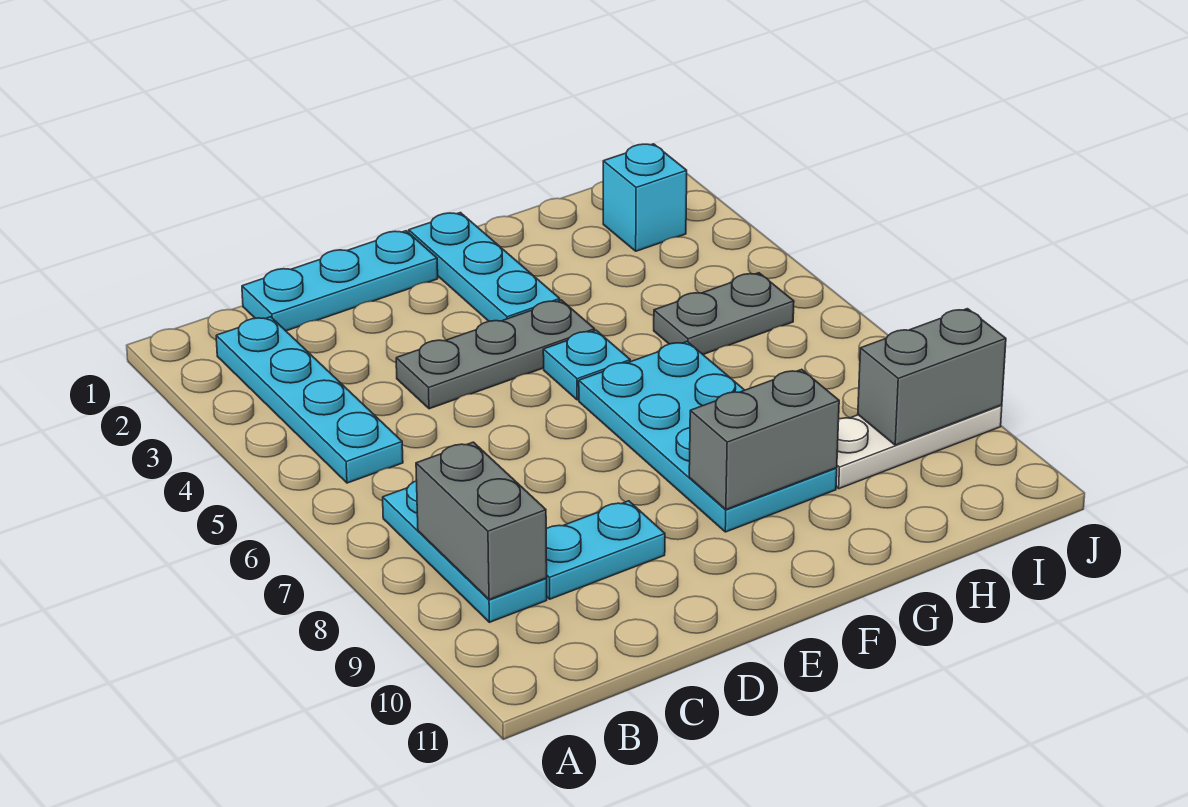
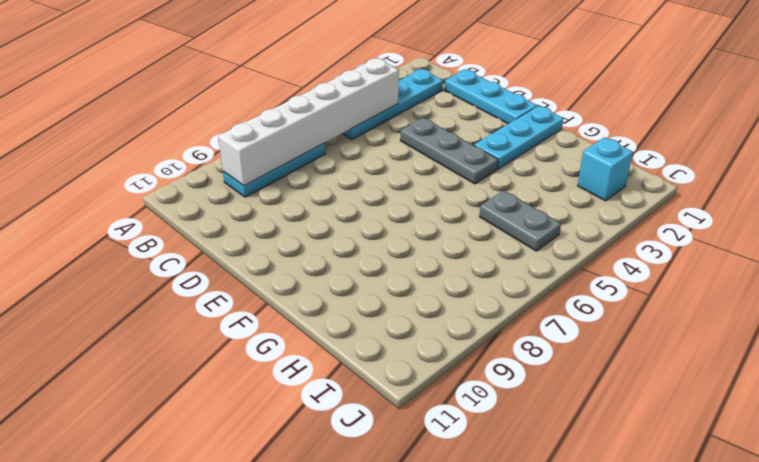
white brick B4:B9 level 2 -> grey brick B8:B9 level 2
none -> cyan plate C9:D9 level 1
none -> cyan plate F5 level 1
none -> cyan plate F6:G9 level 1

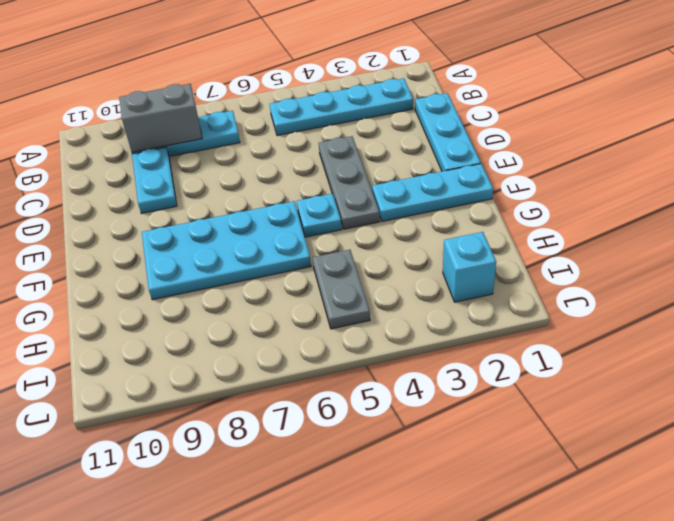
none -> white plate H9:J9 level 1
none -> grey brick F9:G9 level 2
none -> grey brick I9:J9 level 2

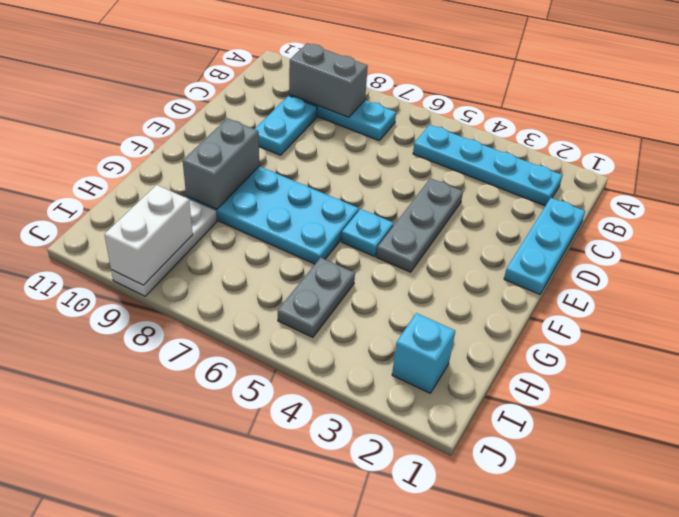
white brick I9:J9 level 2 -> grey brick I9:J9 level 2
none -> cyan plate F1:F3 level 1

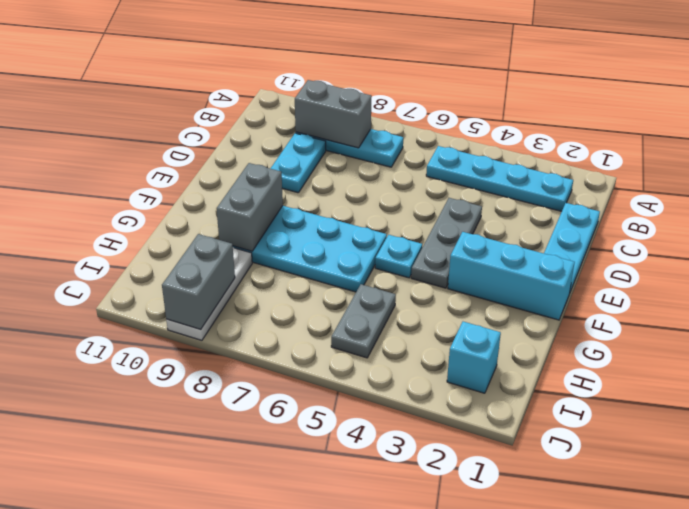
cyan brick F1:F3 level 1 -> cyan plate F1:F3 level 1

